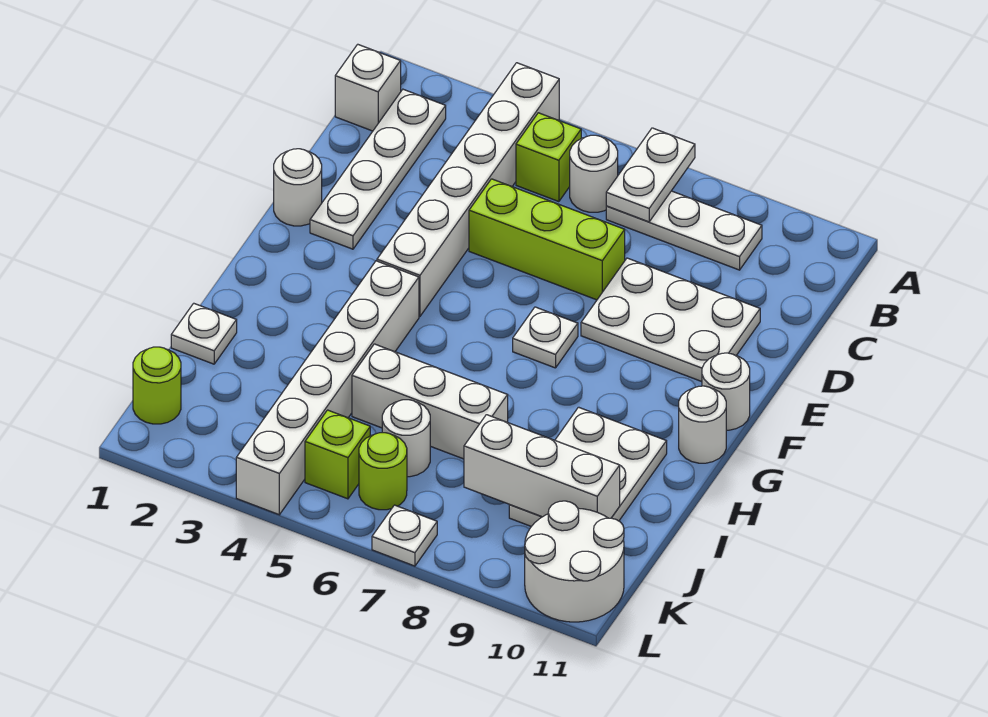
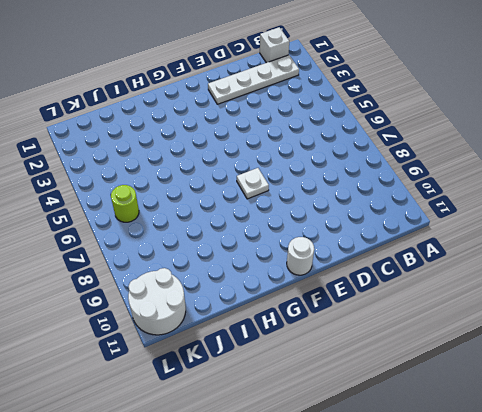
none -> white brick A4:F4 level 1
none -> lime brick B5 level 1
none -> white round brick B6 level 1

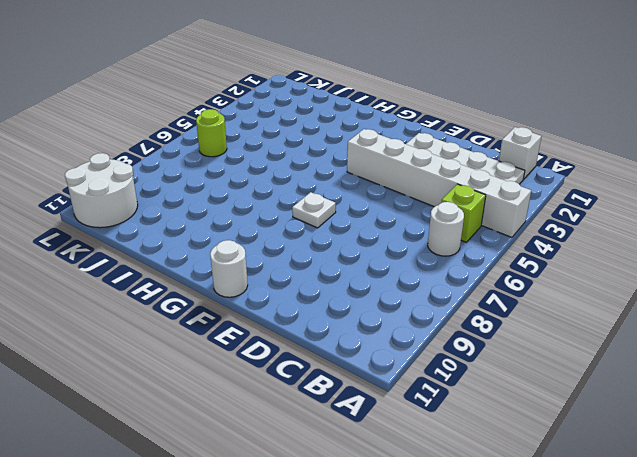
none -> white plate B7:B9 level 1
none -> lime brick D5:D7 level 1
none -> white plate D8:E10 level 1

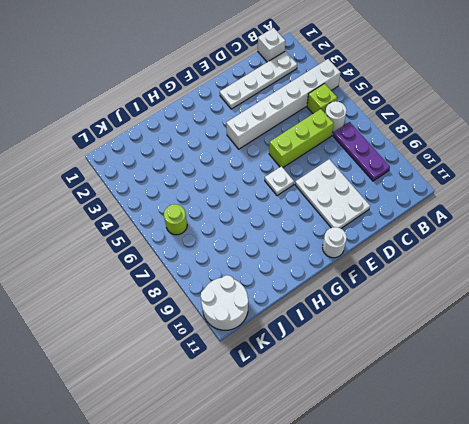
purple plate B7:B9 level 1 -> white plate B7:B9 level 1
lime brick C6:E6 level 1 -> lime brick D5:D7 level 1
none -> white round brick E1 level 1
none -> white brick G4:L4 level 1
none -> white round brick G11 level 1

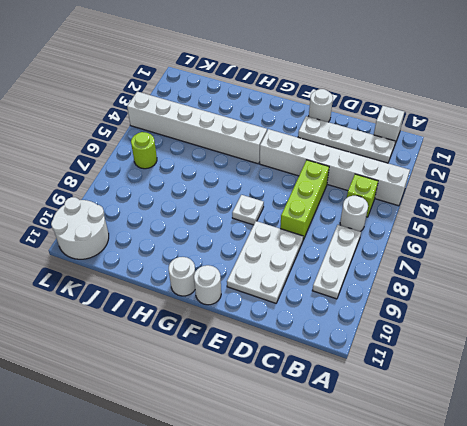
none -> white plate H9:J10 level 1
none -> white plate I1 level 1
none -> white brick I5:I7 level 1

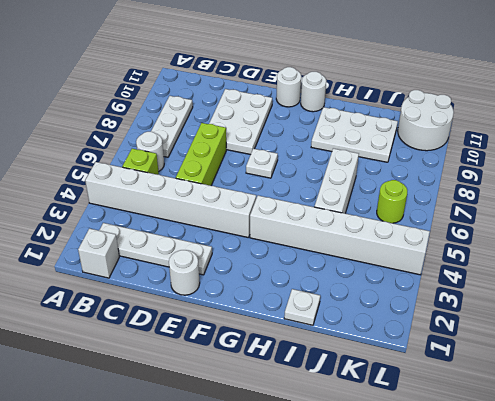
none -> white round brick J6 level 1
none -> lime round brick K1 level 1
none -> lime brick K5 level 1

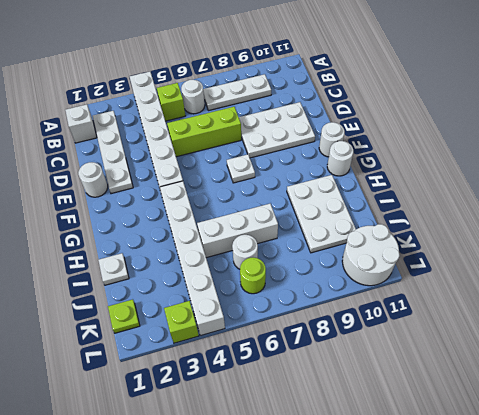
lime plate K1 level 1 -> lime round brick K1 level 1
lime brick L3 level 1 -> lime brick K5 level 1
none -> white plate L7 level 1
none -> white plate A7:B7 level 2
none -> white brick J8:J10 level 2

